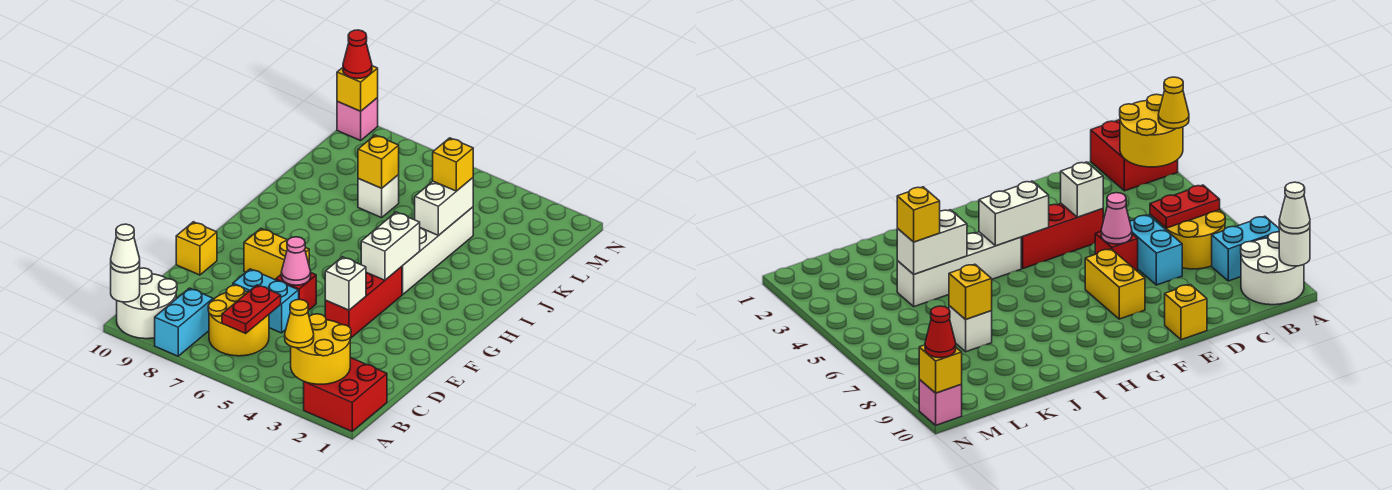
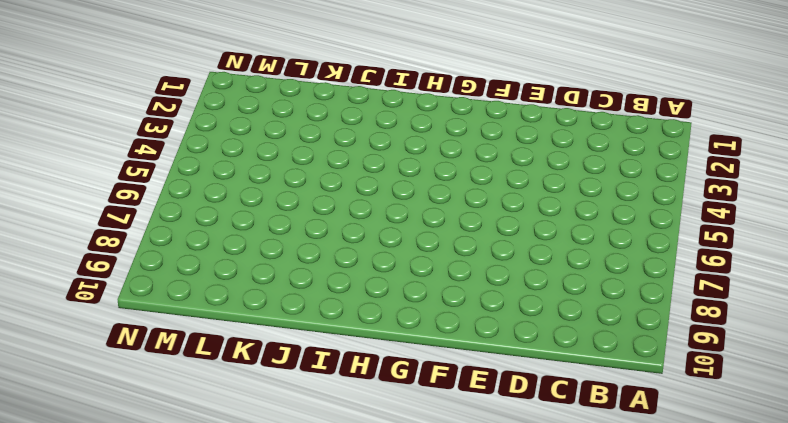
none -> red brick A1:B2 level 1
none -> cyan brick A8:B8 level 1
none -> white round brick A9:B10 level 1

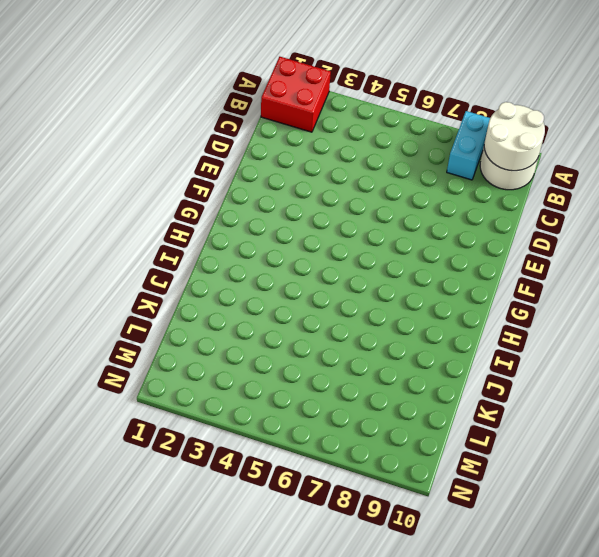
white round brick A9:B10 level 2 -> white round brick A10 level 2
none -> yellow round brick B6:C7 level 1
none -> cyan brick D6:D7 level 1
none -> red brick E4:G4 level 1

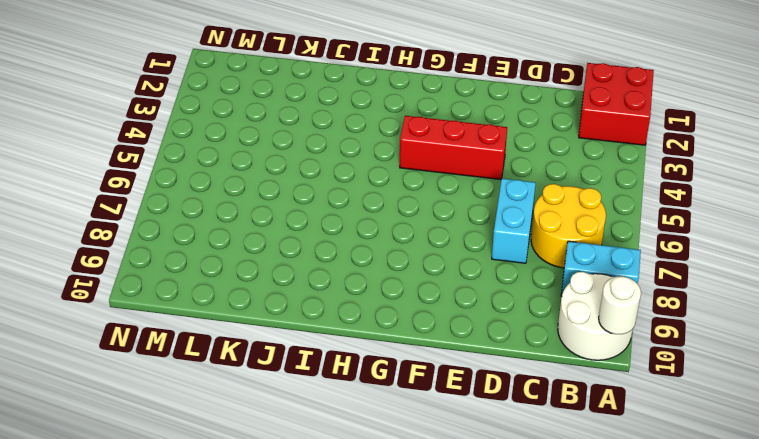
none -> red brick E6 level 1
none -> yellow brick E10 level 1
none -> yellow brick F7:F8 level 1

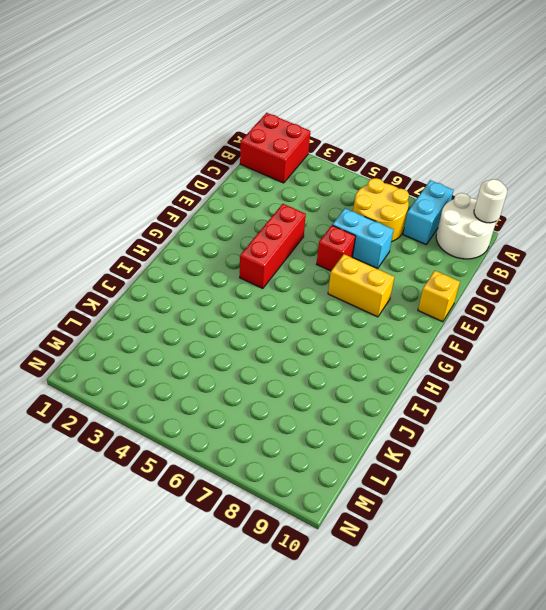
none -> white brick H4:K4 level 1
none -> white brick K7 level 1
none -> pink brick N10 level 1

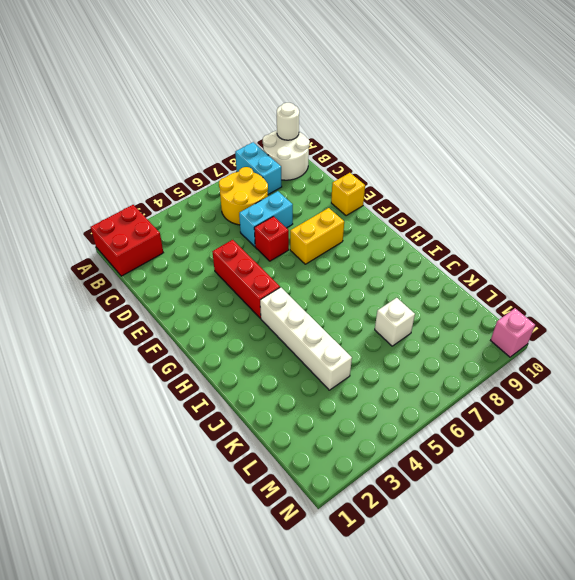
none -> yellow round brick A2:B3 level 2
none -> red plate B6:C6 level 2
none -> white brick E4 level 2

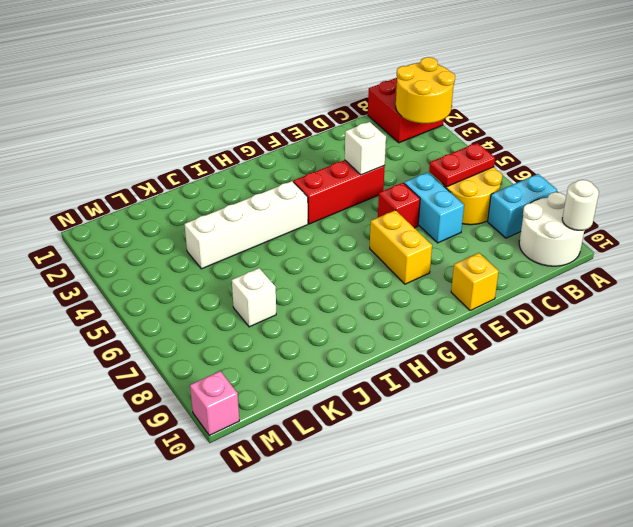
none -> pink cone E6 level 2
none -> white brick G4:H4 level 2
none -> white brick J4:K4 level 2

